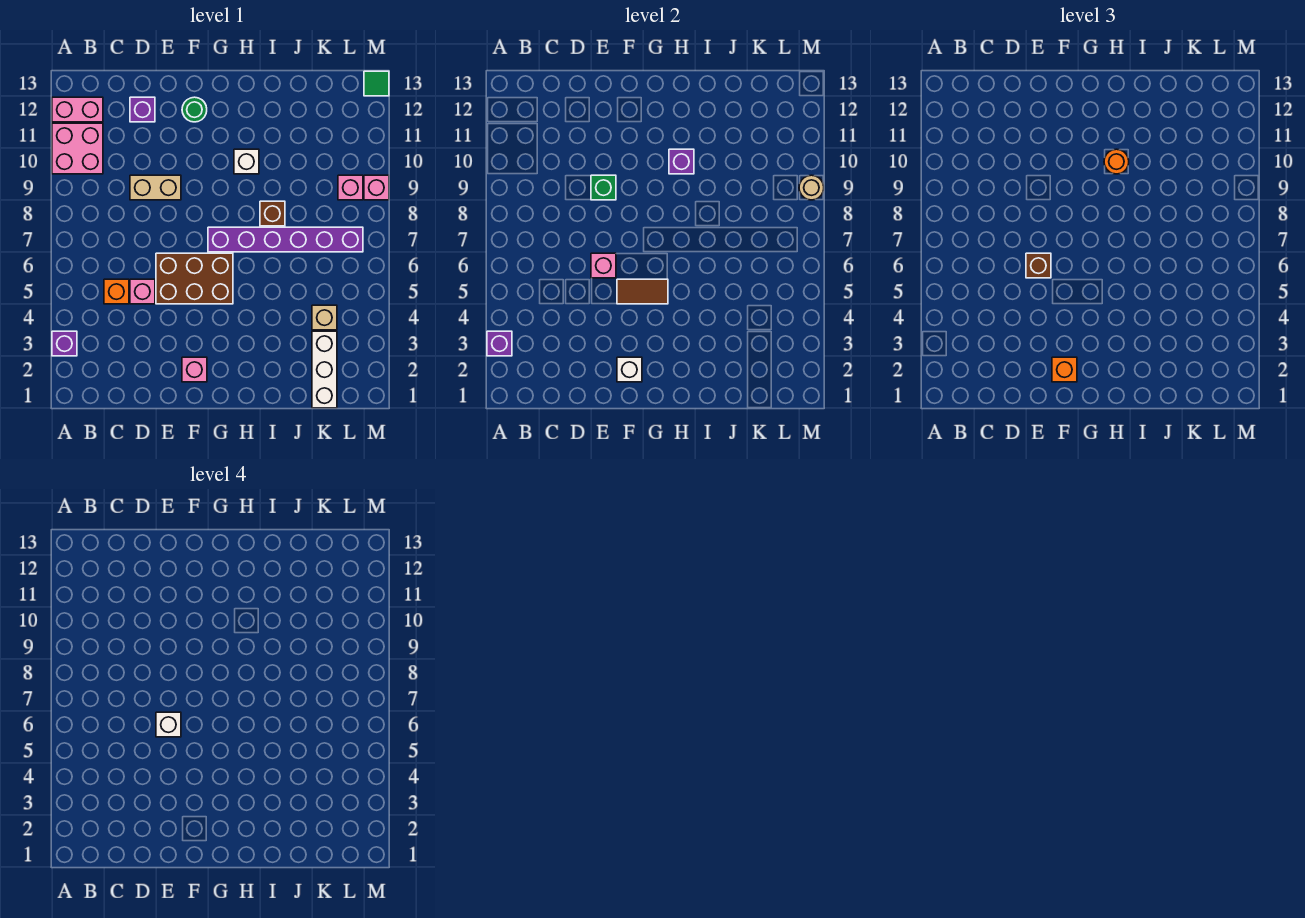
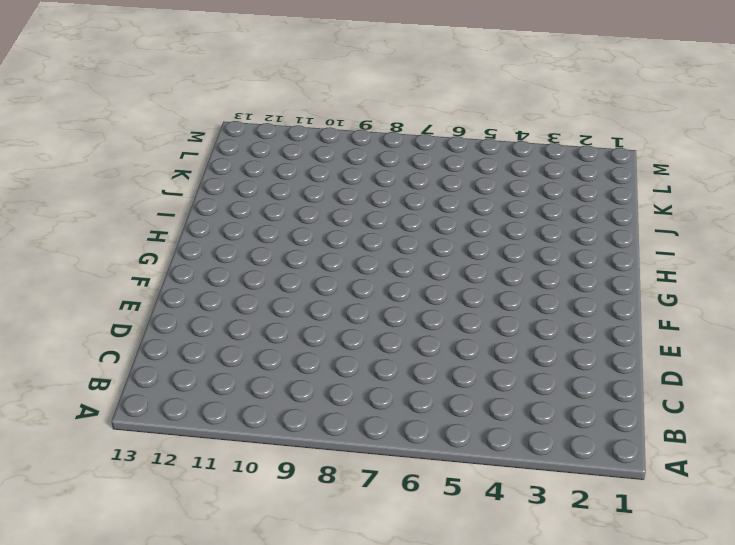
none -> purple brick A3 level 1
none -> pink brick A10:B11 level 1
none -> pink brick A12:B12 level 1

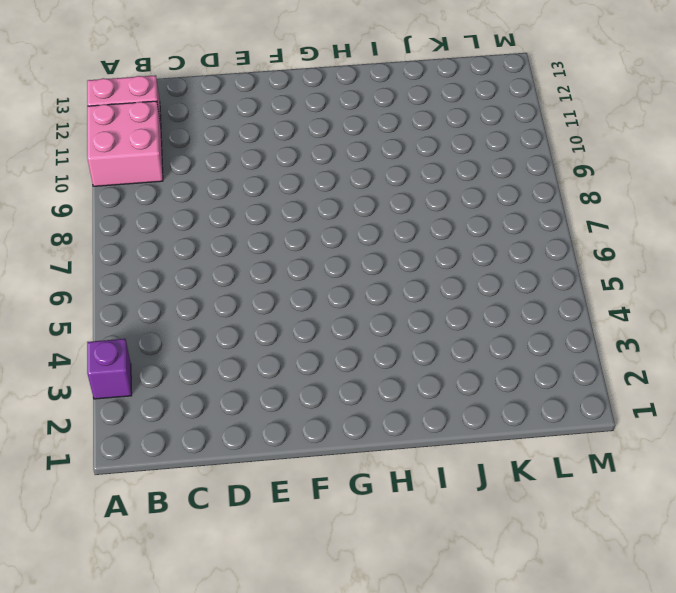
none -> orange brick C5 level 1
none -> pink brick D5 level 1
none -> tan brick D9:E9 level 1

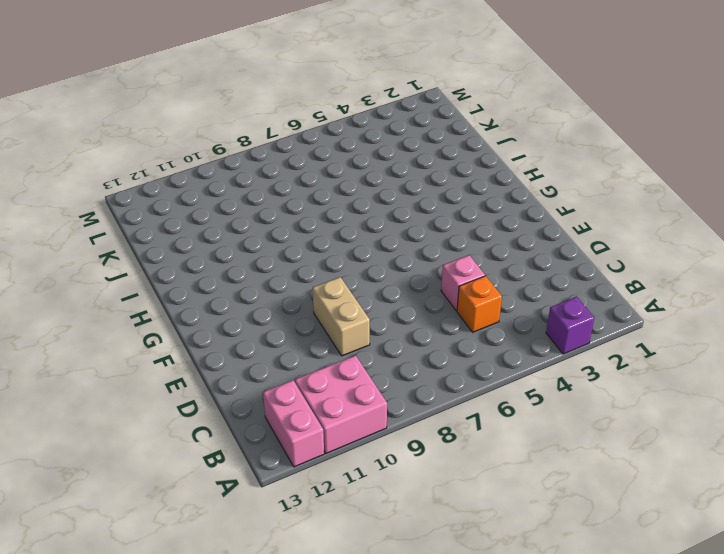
none -> purple brick D12 level 1
none -> brown brick E5:G6 level 1
none -> pink brick F2 level 1

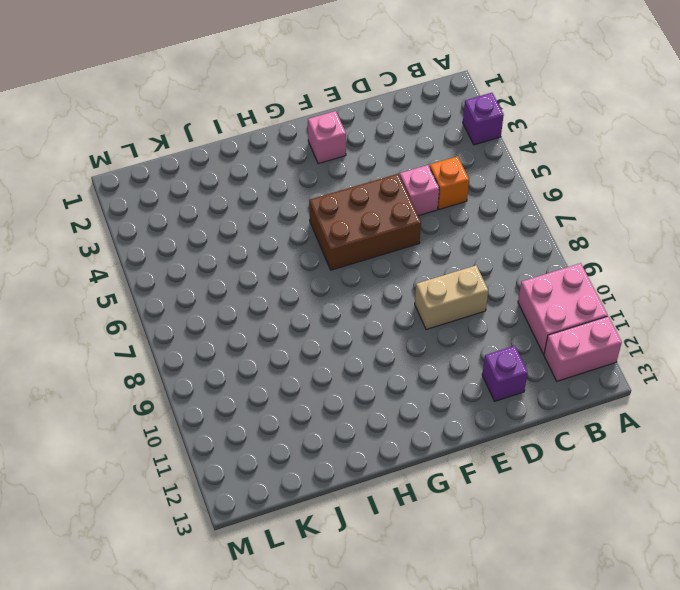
none -> green round brick F12 level 1
none -> purple brick G7:L7 level 1
none -> white brick H10 level 1

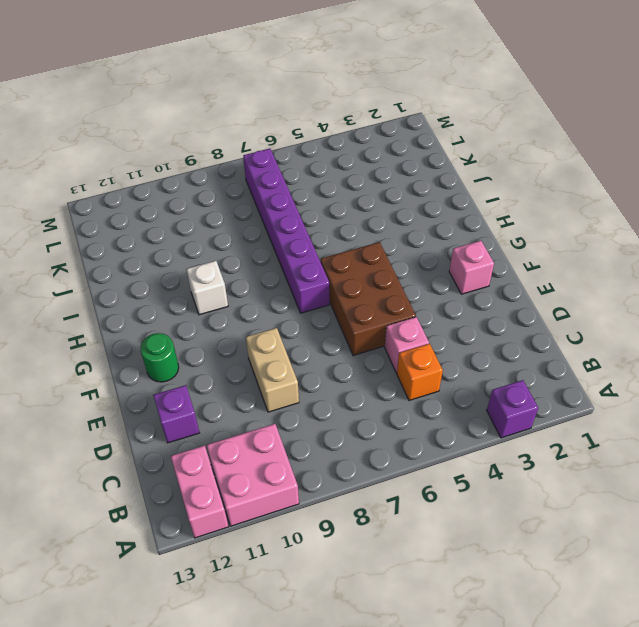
none -> brown brick I8 level 1
none -> white brick K1:K3 level 1
none -> tan brick K4 level 1

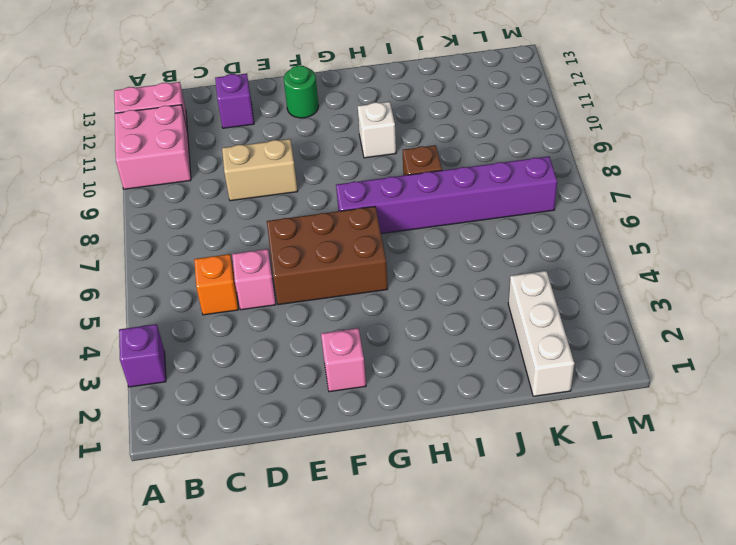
none -> tan brick K4 level 1
none -> pink brick L9 level 1
none -> pink brick M9 level 1

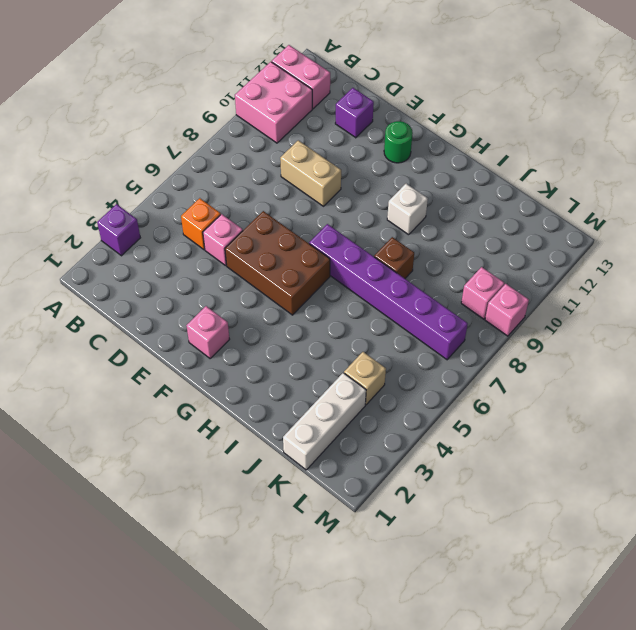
none -> green tile M13 level 1
none -> purple brick A3 level 2
none -> pink brick E6 level 2

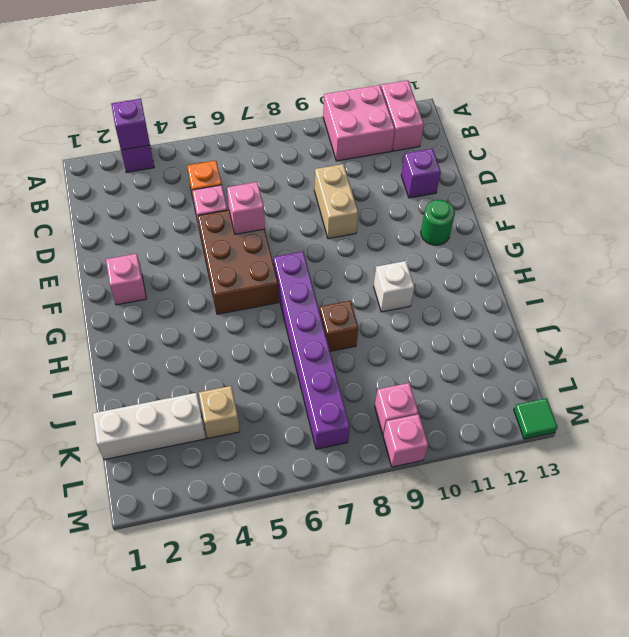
none -> green brick E9 level 2
none -> white brick F2 level 2
none -> brown tile F5:G5 level 2

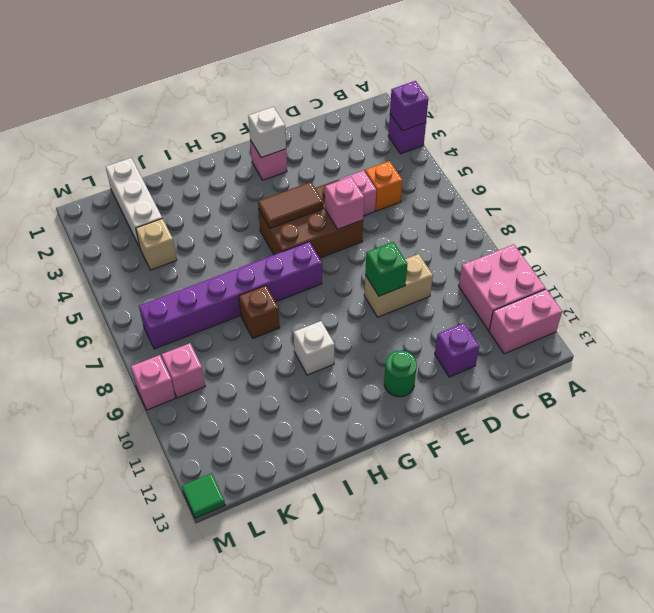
none -> purple brick H10 level 2
none -> tan round brick M9 level 2
none -> brown brick E6 level 3

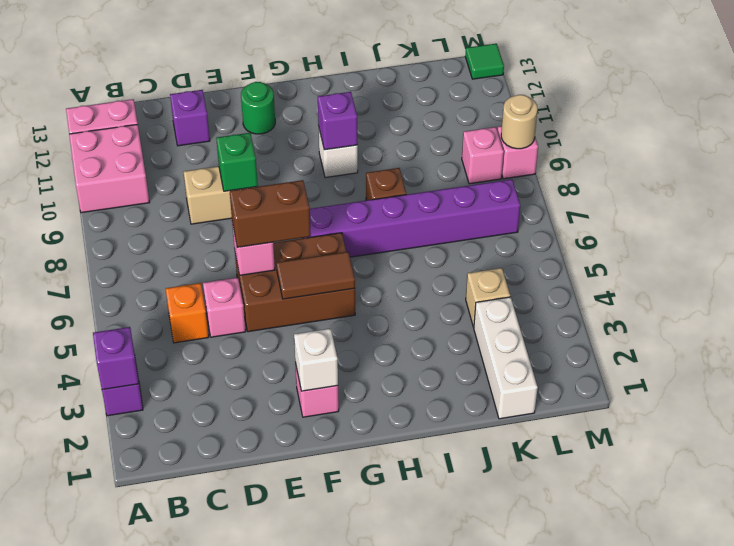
brown brick E6:F6 level 3 -> brown brick E6 level 3
none -> orange brick F2 level 3
none -> orange round brick H10 level 3
none -> white brick E6 level 4

